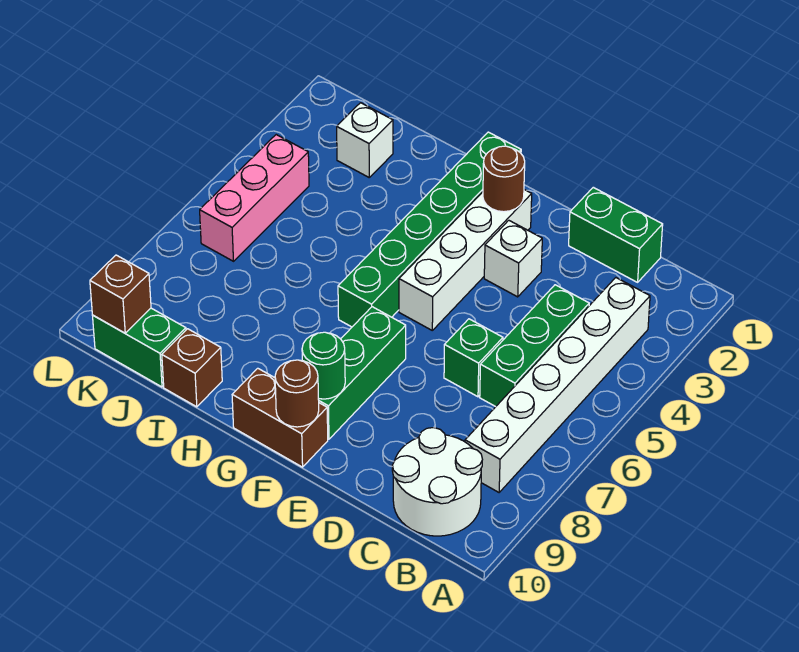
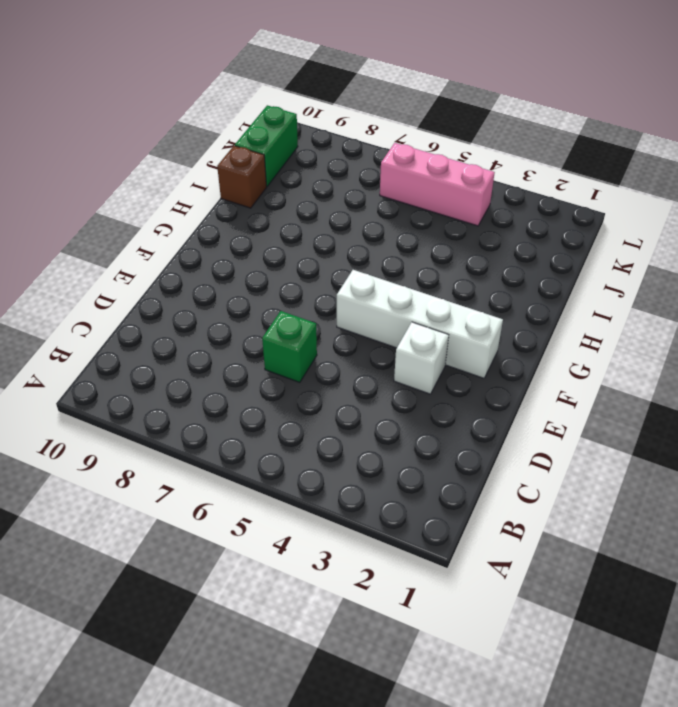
none -> white brick B3:B8 level 1
none -> white round brick B9:C10 level 1
none -> green brick C1:D1 level 1

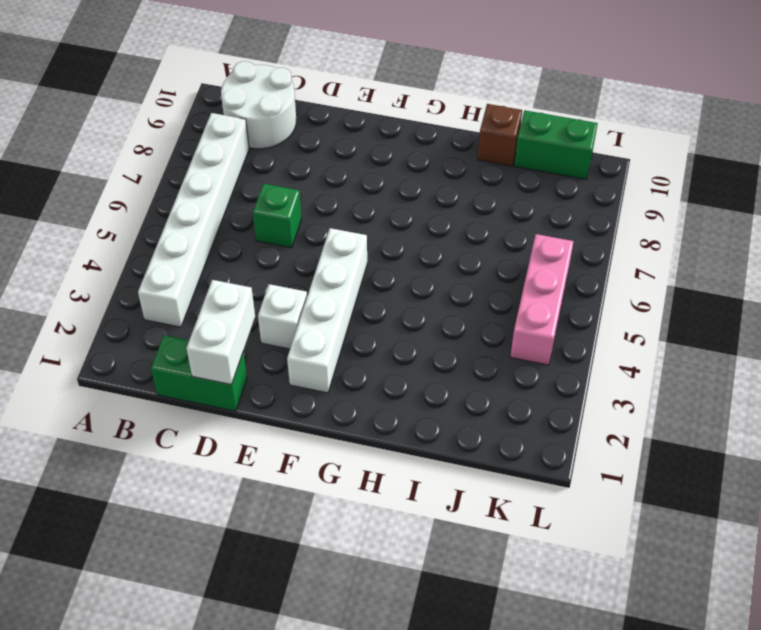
white brick D1:D2 level 2 -> none
none -> green brick C4:C6 level 1
none -> green brick F7:F9 level 1
none -> brown brick F10:G10 level 1

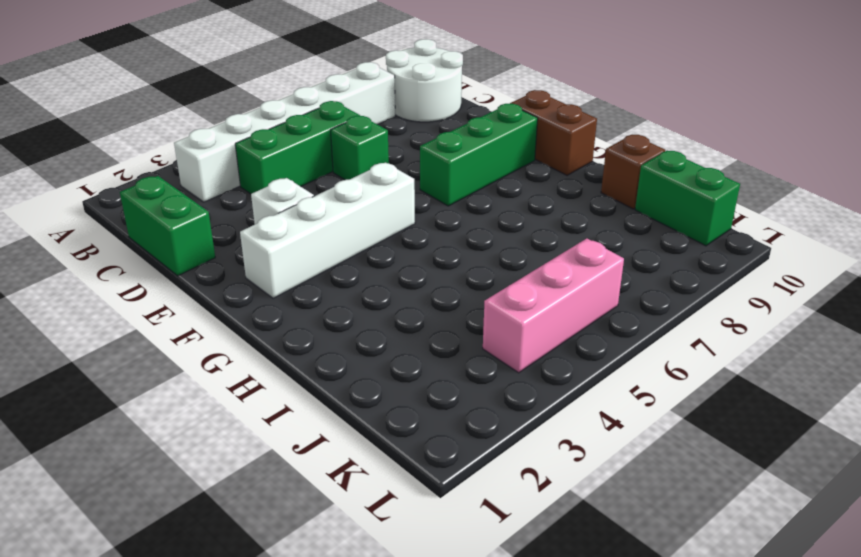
none -> green brick G1:G6 level 1
none -> white brick J2 level 1
none -> brown round brick F2 level 2

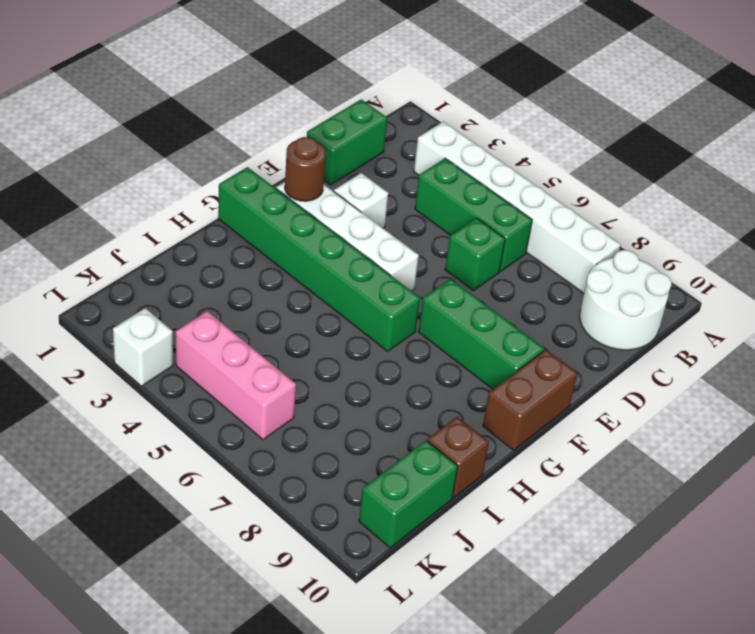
white brick L3 level 1 -> white brick J2 level 1
none -> green round brick F9 level 2
none -> brown round brick F10 level 2
none -> brown brick K10 level 2

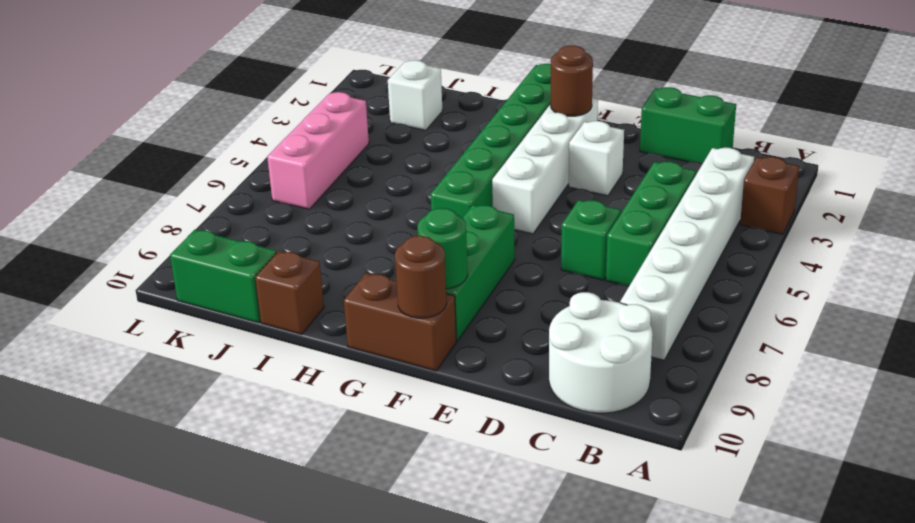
brown brick A3 level 1 -> brown brick K10 level 2

